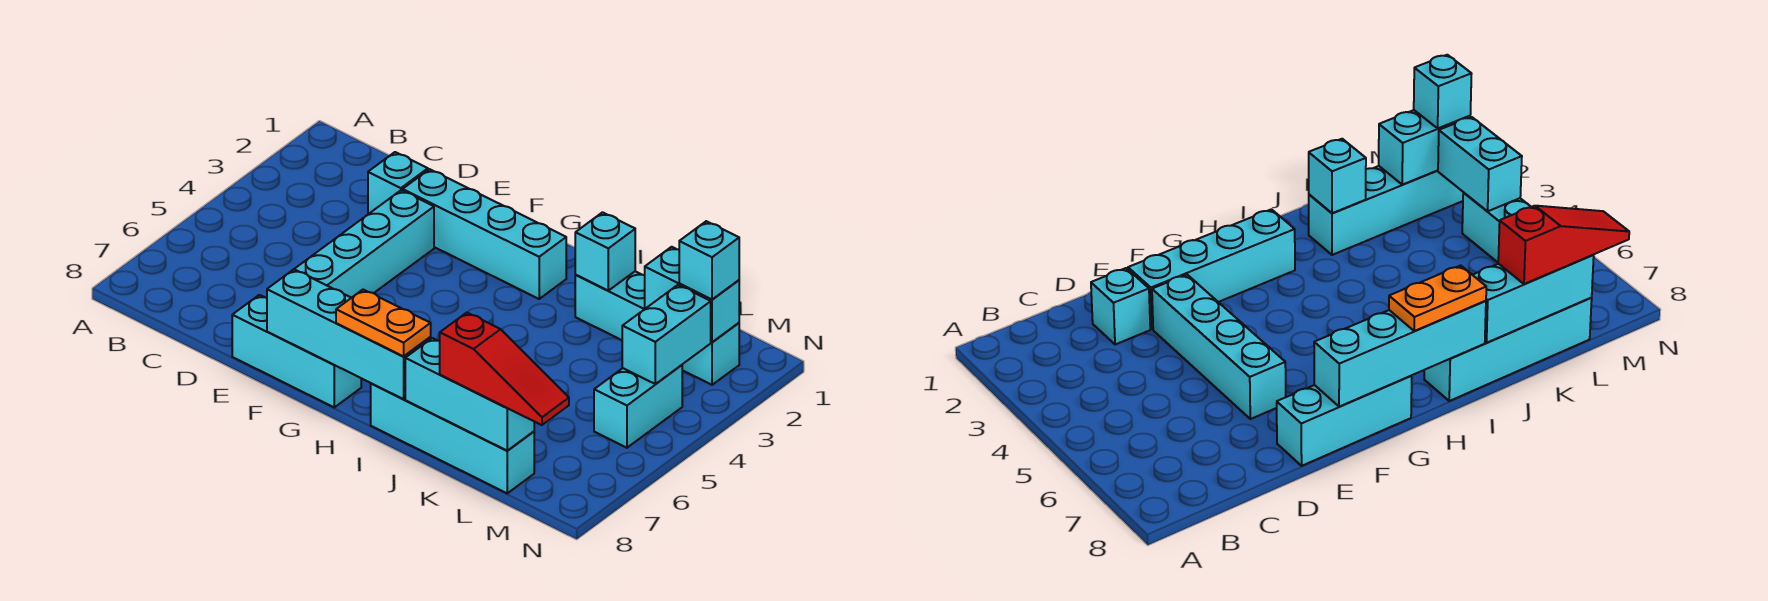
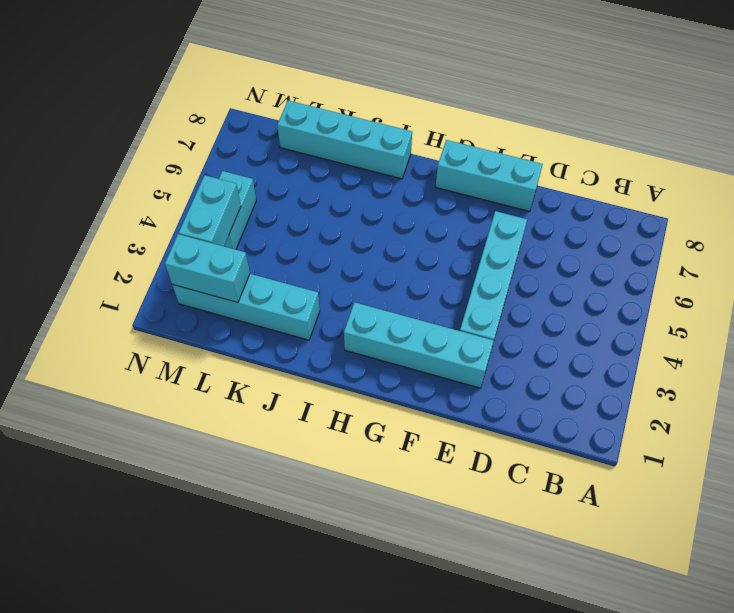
none -> cyan brick D2 level 1
none -> cyan brick F8:I8 level 2
none -> cyan brick J2 level 2

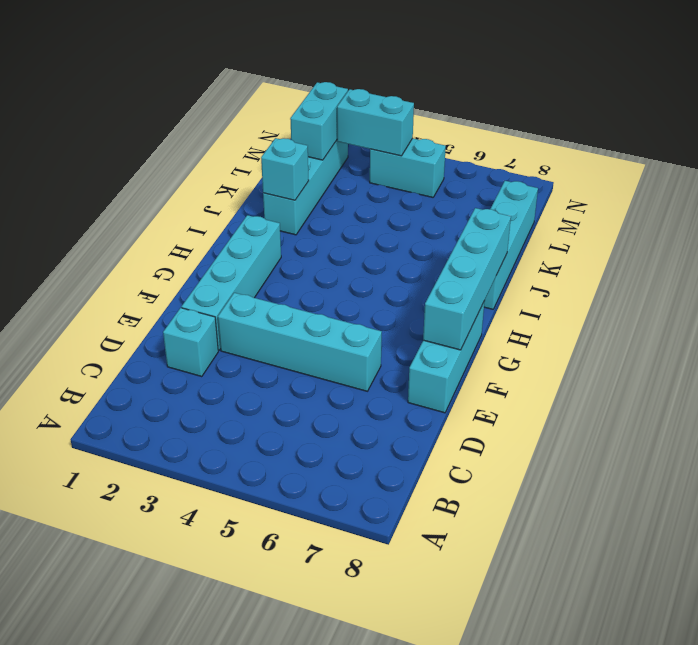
none -> cyan brick J8:L8 level 2
none -> orange plate H8:I8 level 3
none -> red slope K8:M8 level 3 top K

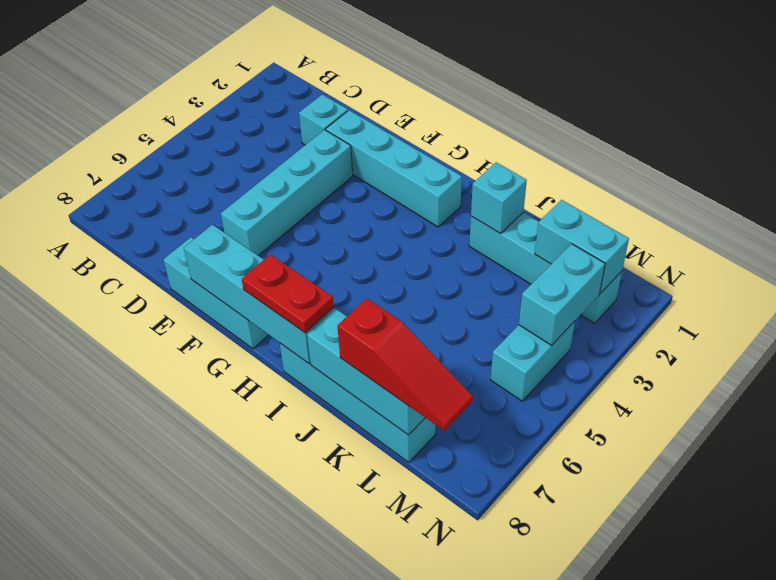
red plate H8:I8 level 3 -> orange plate H8:I8 level 3
none -> cyan brick M2 level 3

